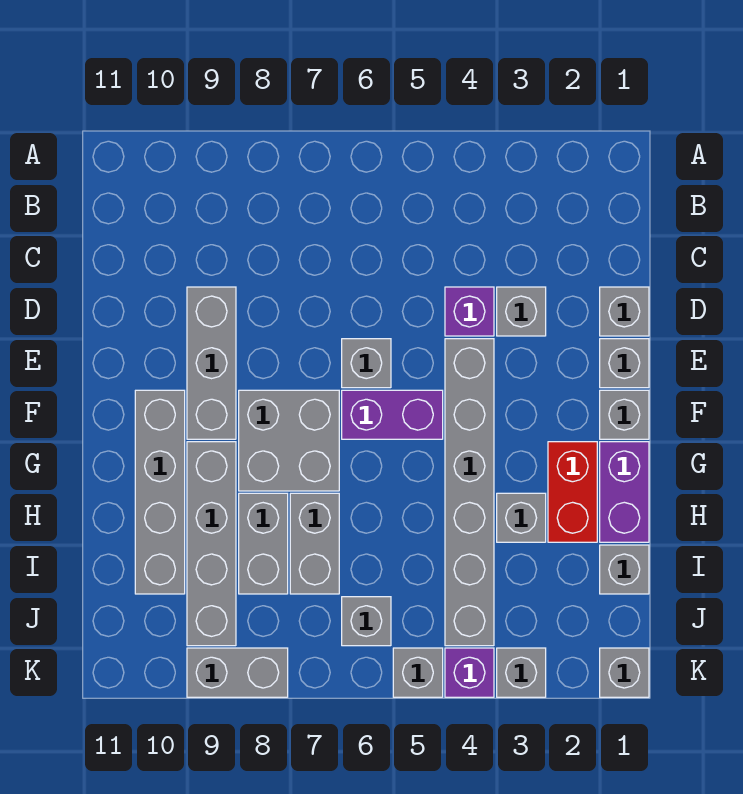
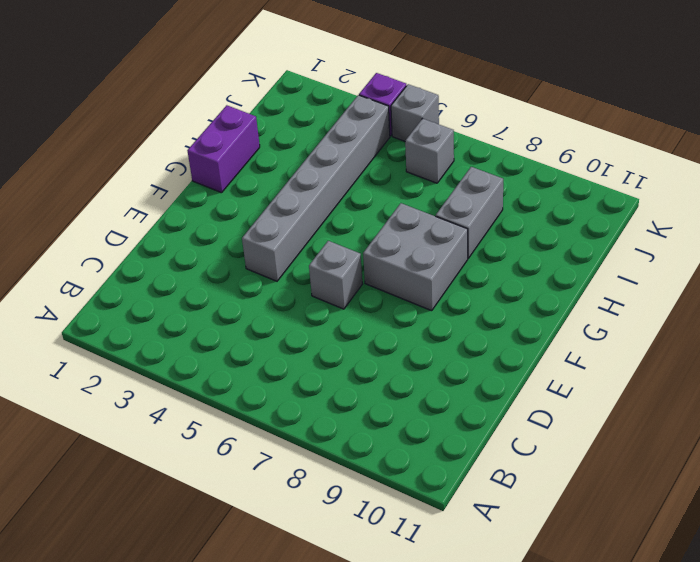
none -> grey brick D1 level 1
none -> grey brick D3 level 1
none -> purple brick D4 level 1

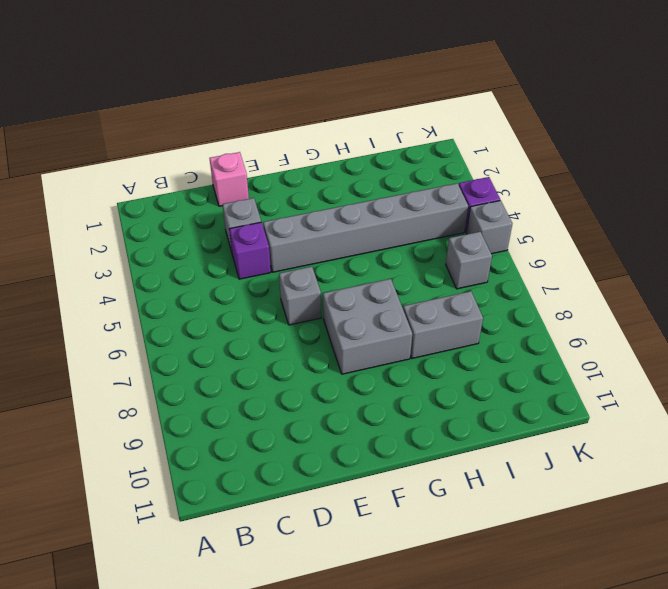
pink brick D1 level 1 -> grey brick D1 level 1
none -> grey brick D9:F9 level 1
none -> grey brick E1 level 1
none -> grey brick F1 level 1

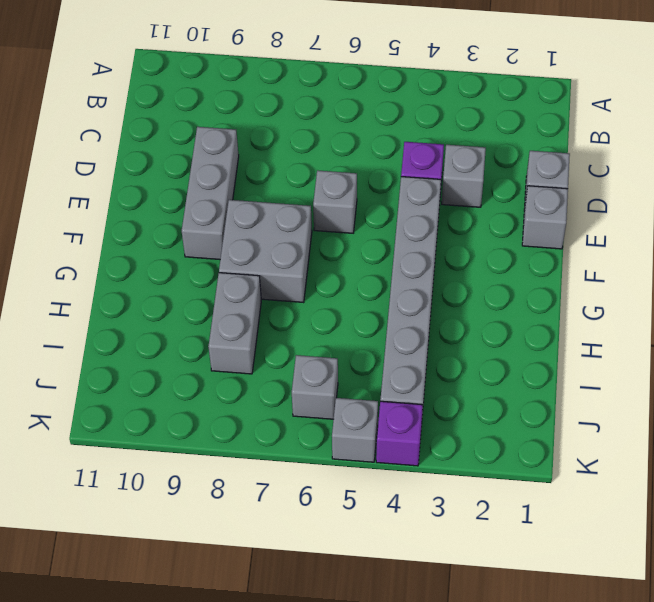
none -> grey brick F1 level 1
none -> purple brick F5:F6 level 1
none -> grey brick F10:I10 level 1

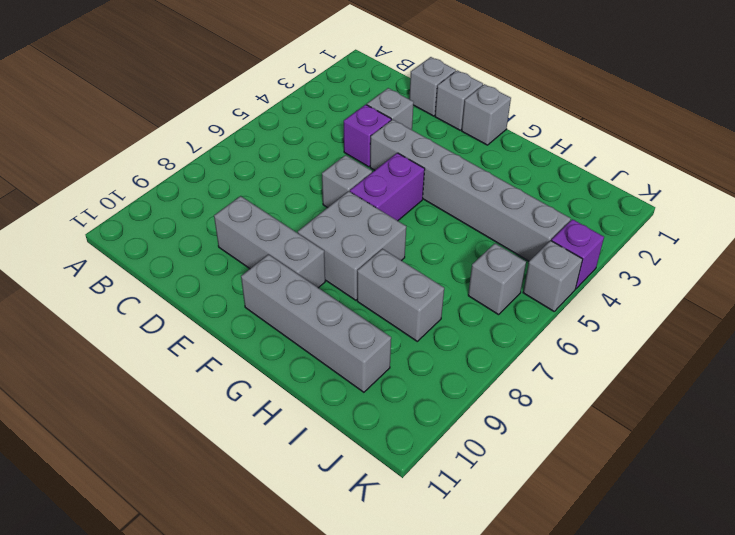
none -> purple brick G1:H1 level 1
none -> red brick G2:H2 level 1
none -> grey brick G9:J9 level 1

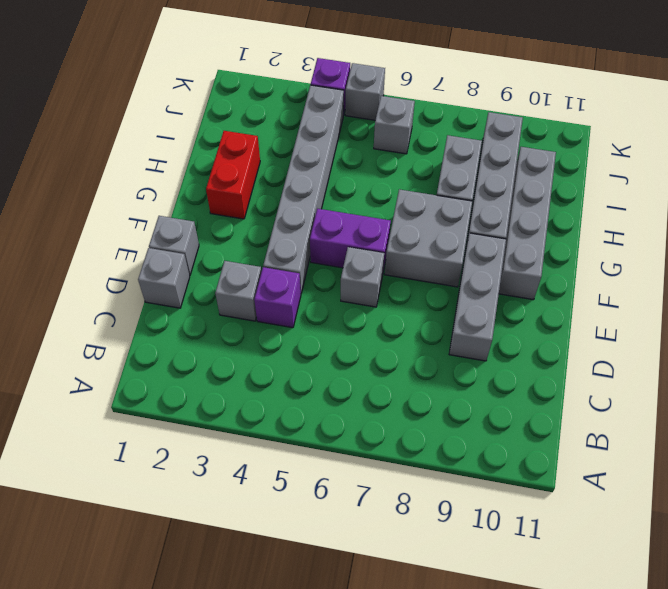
none -> grey brick F1 level 1
none -> purple brick G1:H1 level 1
none -> grey brick H3 level 1

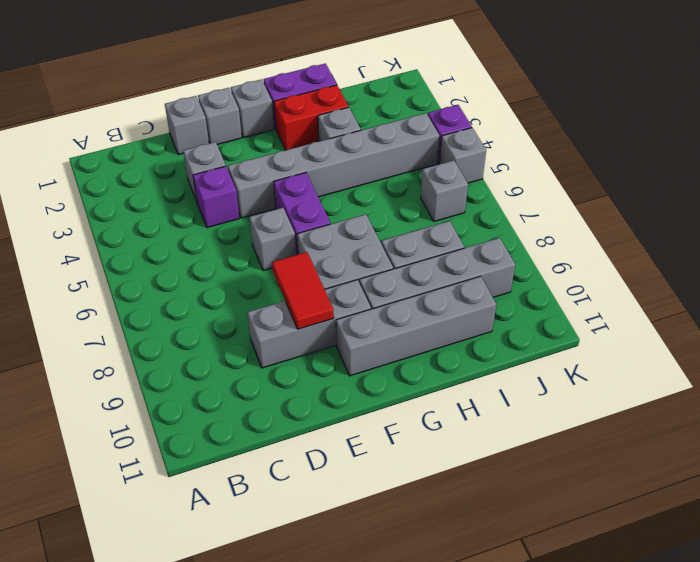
red tile E8:E9 level 2 -> none
none -> grey brick H7:I7 level 1
none -> grey brick I1 level 1
none -> grey brick K1 level 1

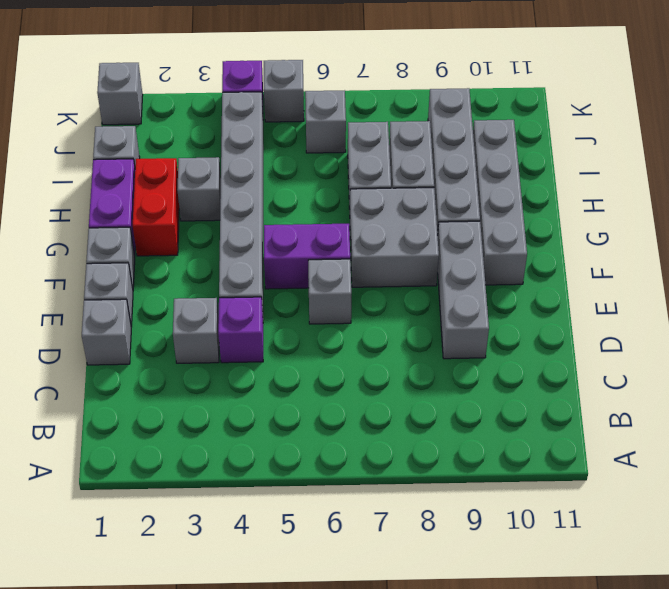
none -> grey brick K3 level 1
none -> grey brick K8:K9 level 1

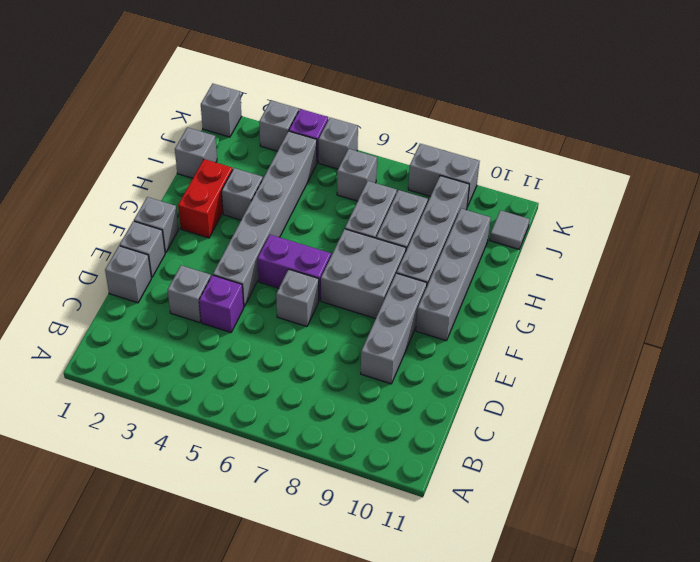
grey tile J11 level 1 -> none
none -> purple brick G1:H1 level 1

